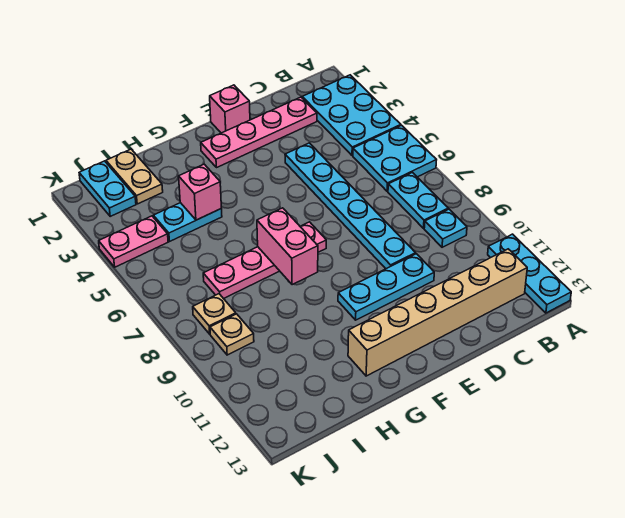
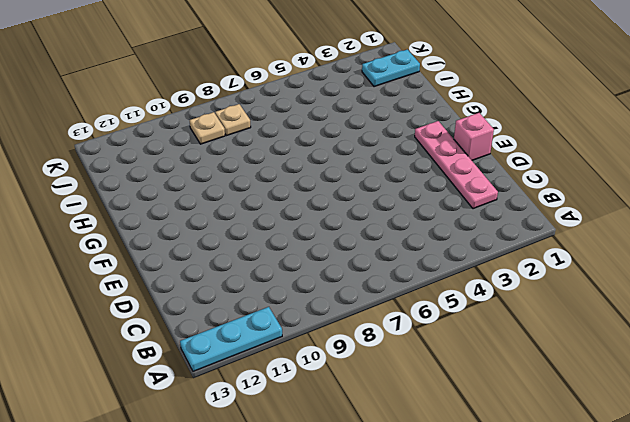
none -> cyan plate A2:B4 level 1
none -> cyan plate A5:B6 level 1
none -> cyan plate B7:B8 level 1

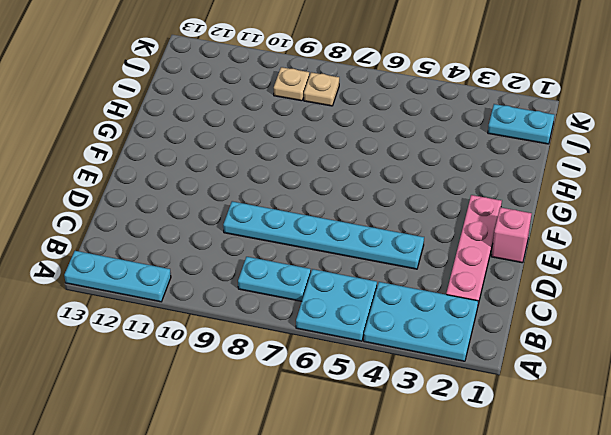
none -> cyan plate B9 level 1
none -> tan brick B12:G12 level 1
none -> cyan plate D10:F10 level 1

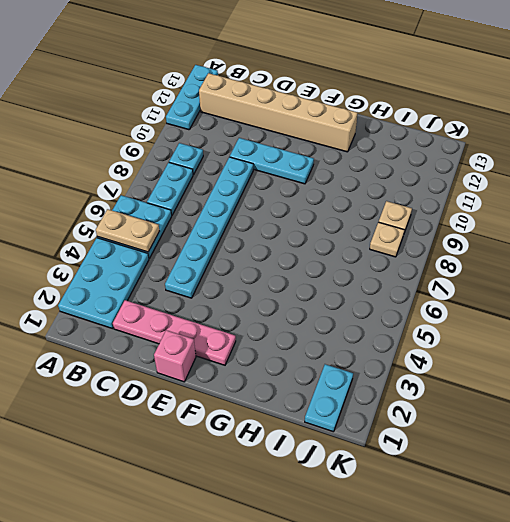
tan plate A5:B5 level 2 -> tan plate I1:I2 level 1
none -> pink plate F7:I7 level 1
none -> cyan plate H4:I4 level 1
none -> pink plate J4:K4 level 1

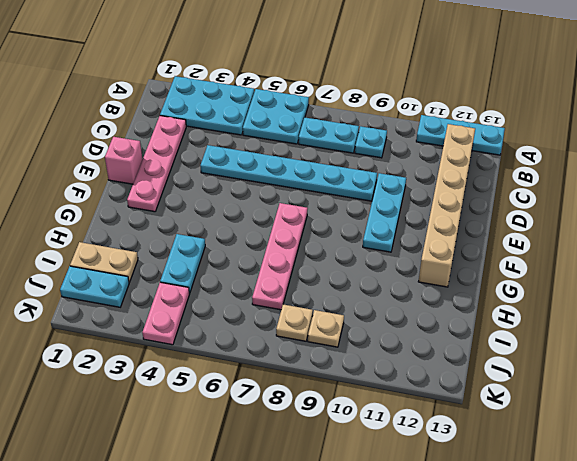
none -> pink brick G7:G8 level 2
none -> pink brick H4 level 2

